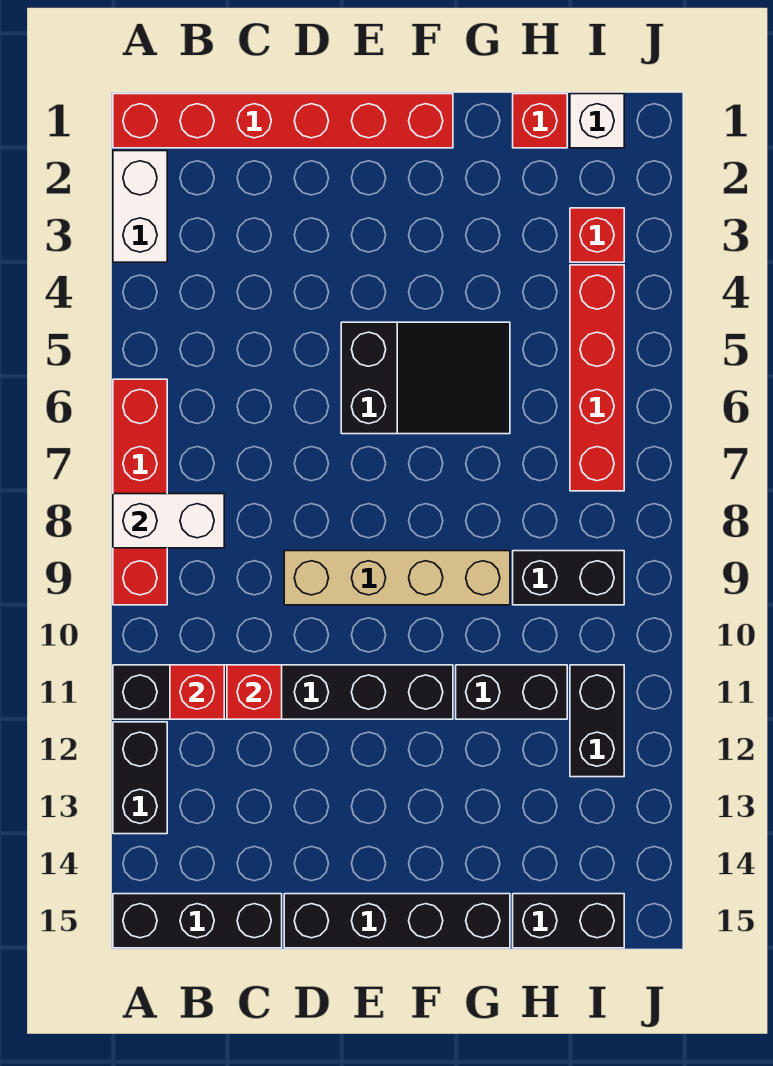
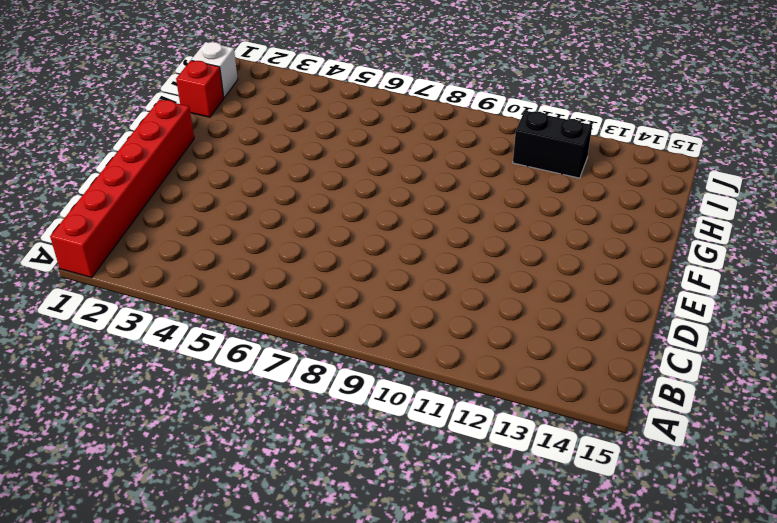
none -> white brick A2:A3 level 1
none -> red brick A6:A9 level 1
none -> black brick A11:F11 level 1

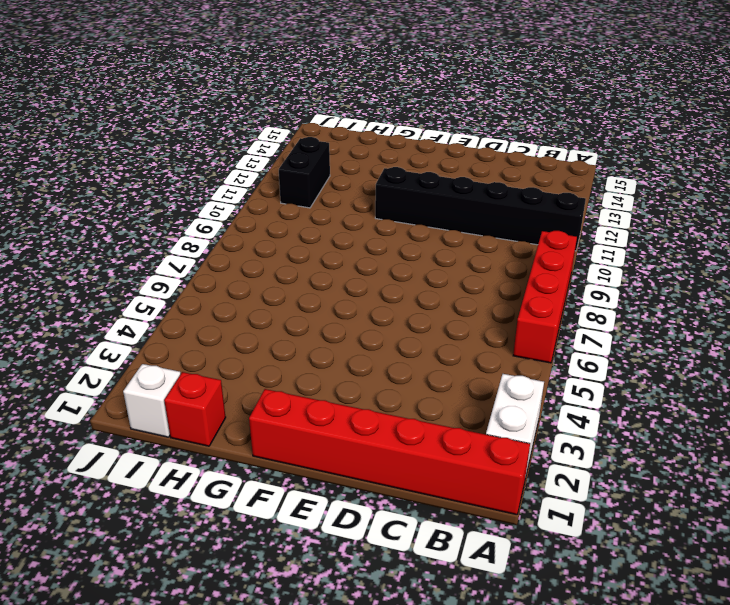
none -> black brick A12:A13 level 1
none -> black brick A15:C15 level 1
none -> tan brick D9:G9 level 1

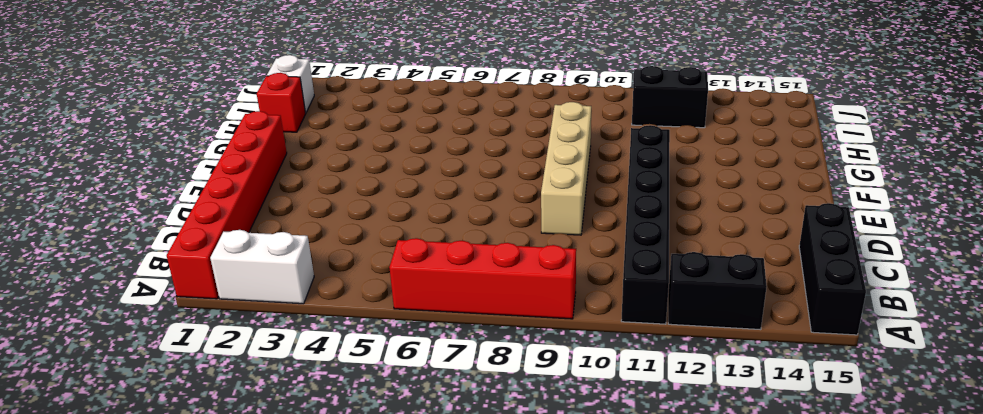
none -> black brick D15:G15 level 1
none -> black slope E5:G6 level 1 top E
none -> black brick G11:H11 level 1

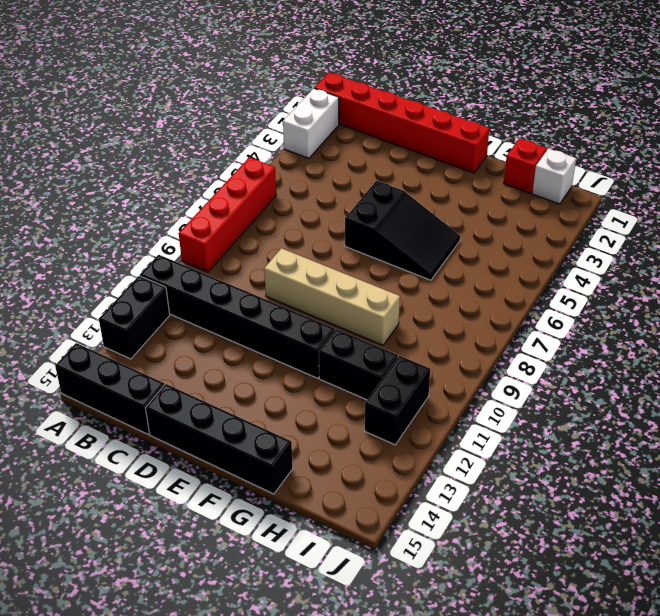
none -> black brick H9:I9 level 1
none -> black brick H15:I15 level 1
none -> red brick I3 level 1

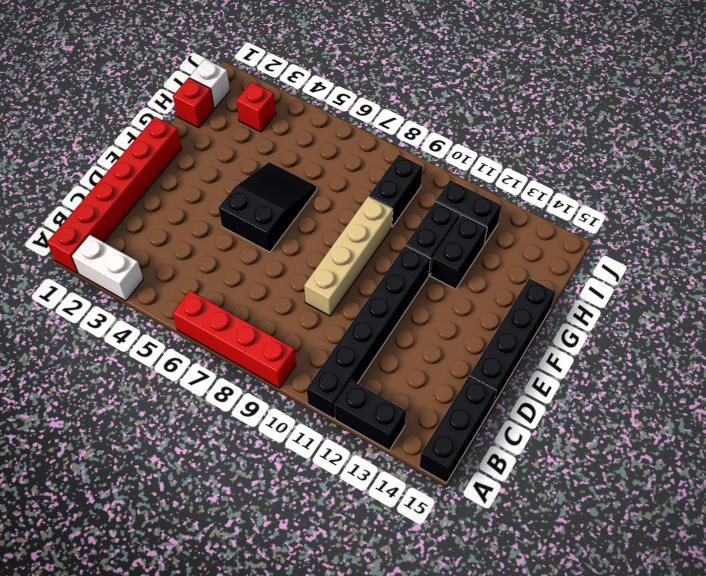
black brick G12:H12 level 1 -> black brick H15:I15 level 1
none -> red brick I4:I7 level 1
none -> white brick A8:B8 level 2
none -> red brick B11 level 2

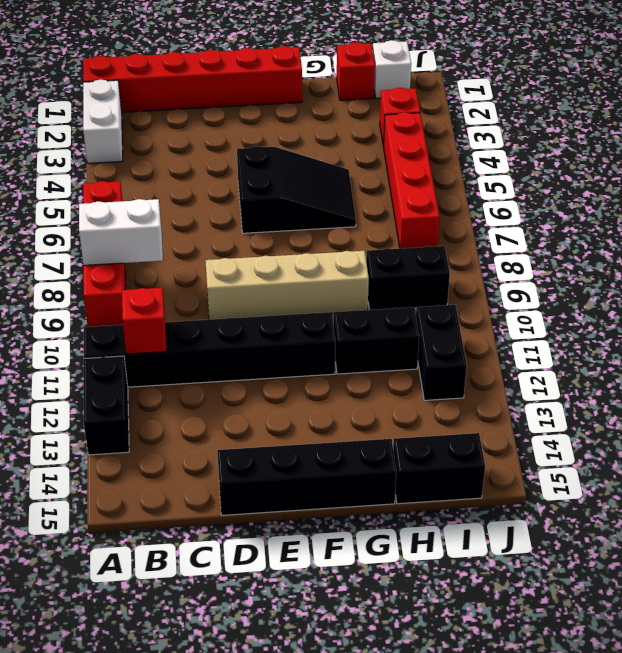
none -> black brick A15:C15 level 1
none -> red brick C11 level 2

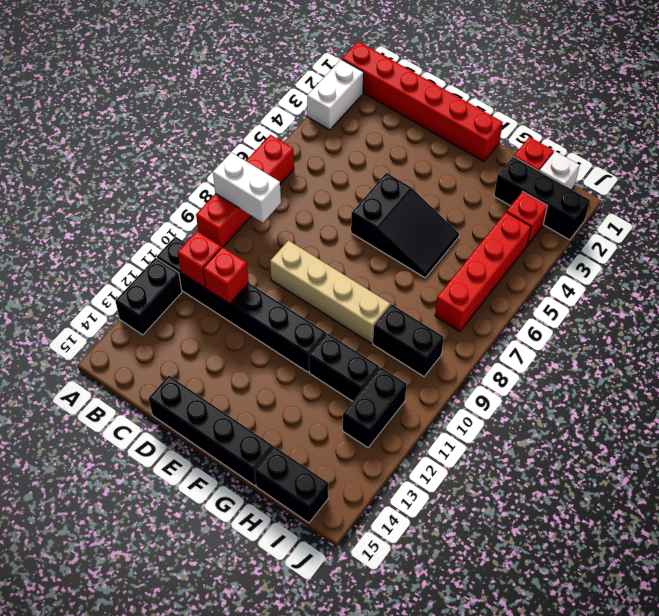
black brick H2:J2 level 1 -> black brick A15:C15 level 1

